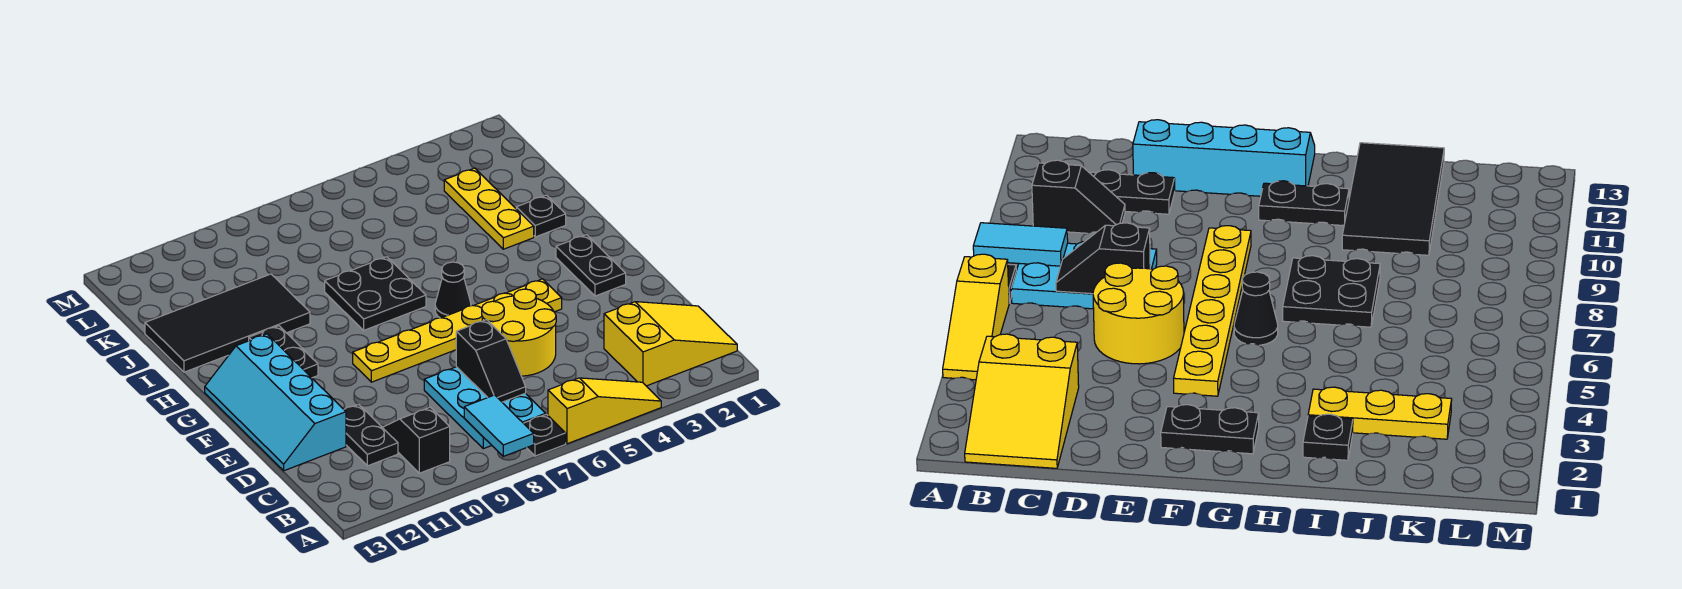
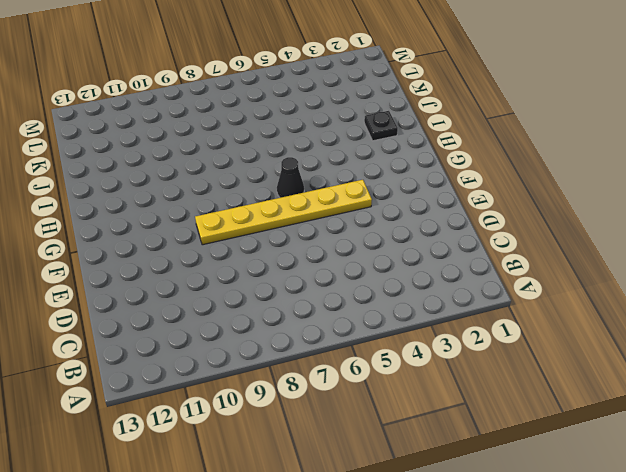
none -> yellow slope A4:A6 level 1 top 6
none -> black plate A7 level 1
none -> yellow slope B1:C3 level 1 top 3

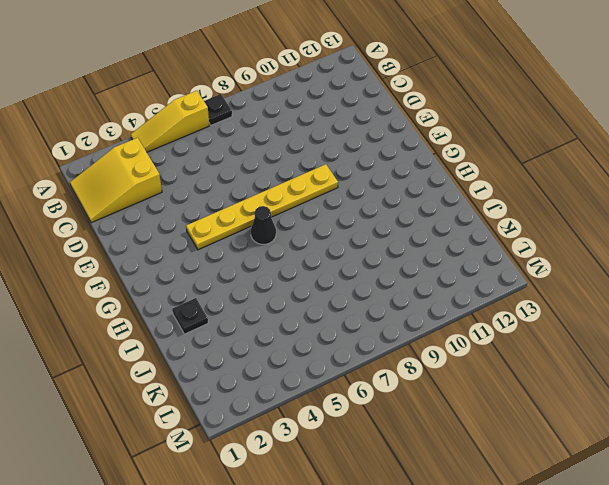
none -> cyan plate B7:D8 level 1
none -> black slope B10:C10 level 1 top B
none -> black plate C11:D11 level 1

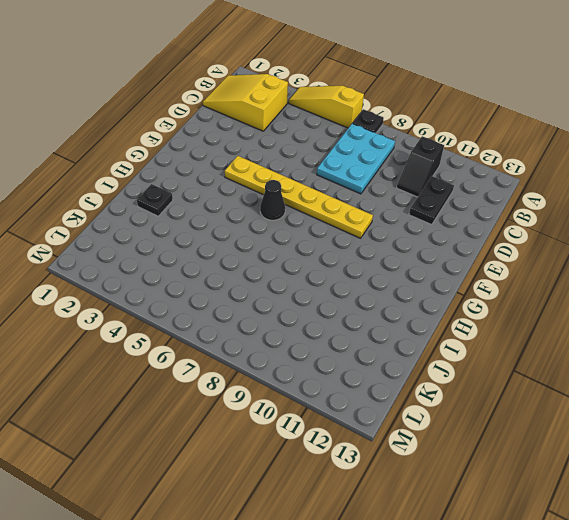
none -> yellow round brick D5:E6 level 1
none -> cyan slope D12:G13 level 1 top 12
none -> black plate F2:G2 level 1

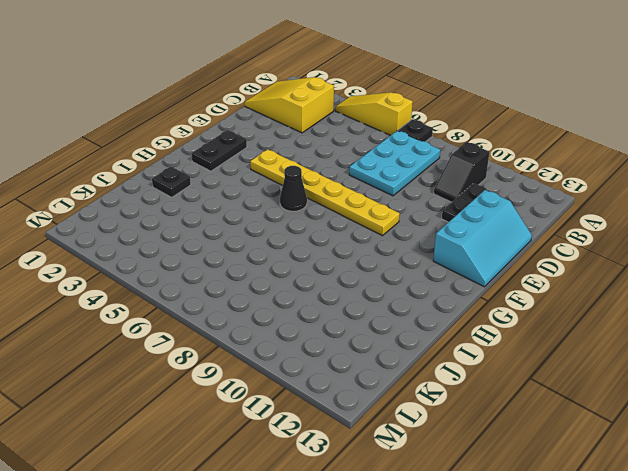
cyan slope D12:F13 level 1 top 12 -> cyan slope D12:G13 level 1 top 12
none -> yellow round brick D5:E6 level 1
none -> black plate G11:H11 level 1
none -> black plate H7:I8 level 1

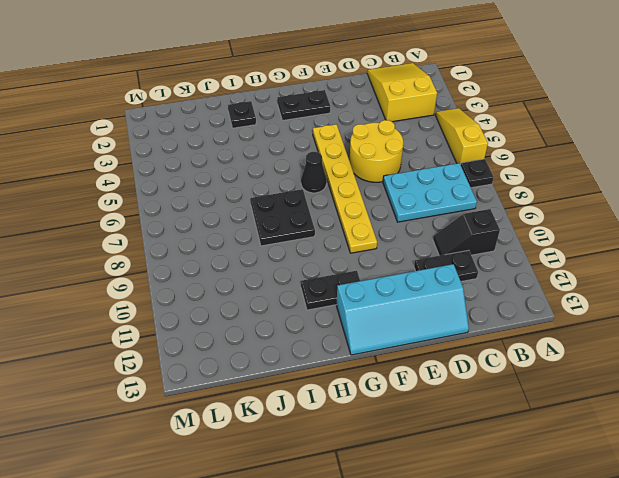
none -> yellow plate I3:K3 level 1
none -> black tile I10:J13 level 1
none -> cyan tile A8:B8 level 2

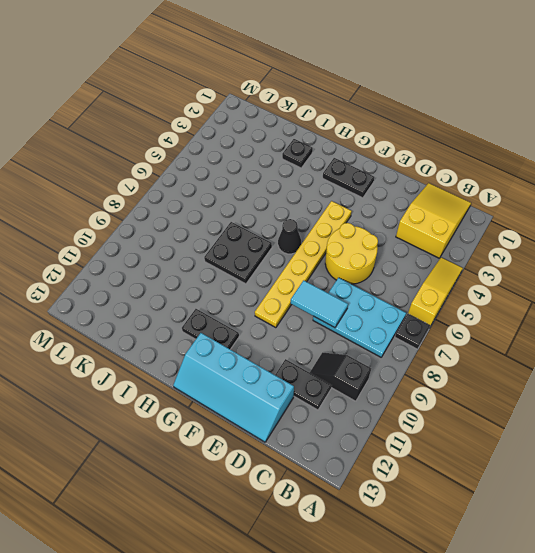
cyan tile D8:E8 level 2 -> cyan tile A8:B8 level 2
none -> yellow plate I3:K3 level 1
none -> black tile I10:J13 level 1
none -> black slope C7:D7 level 2 top D

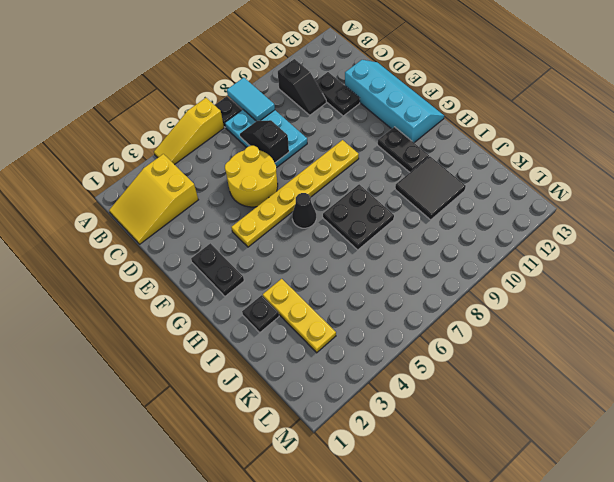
black tile I10:J11 level 1 -> black tile I10:J13 level 1

